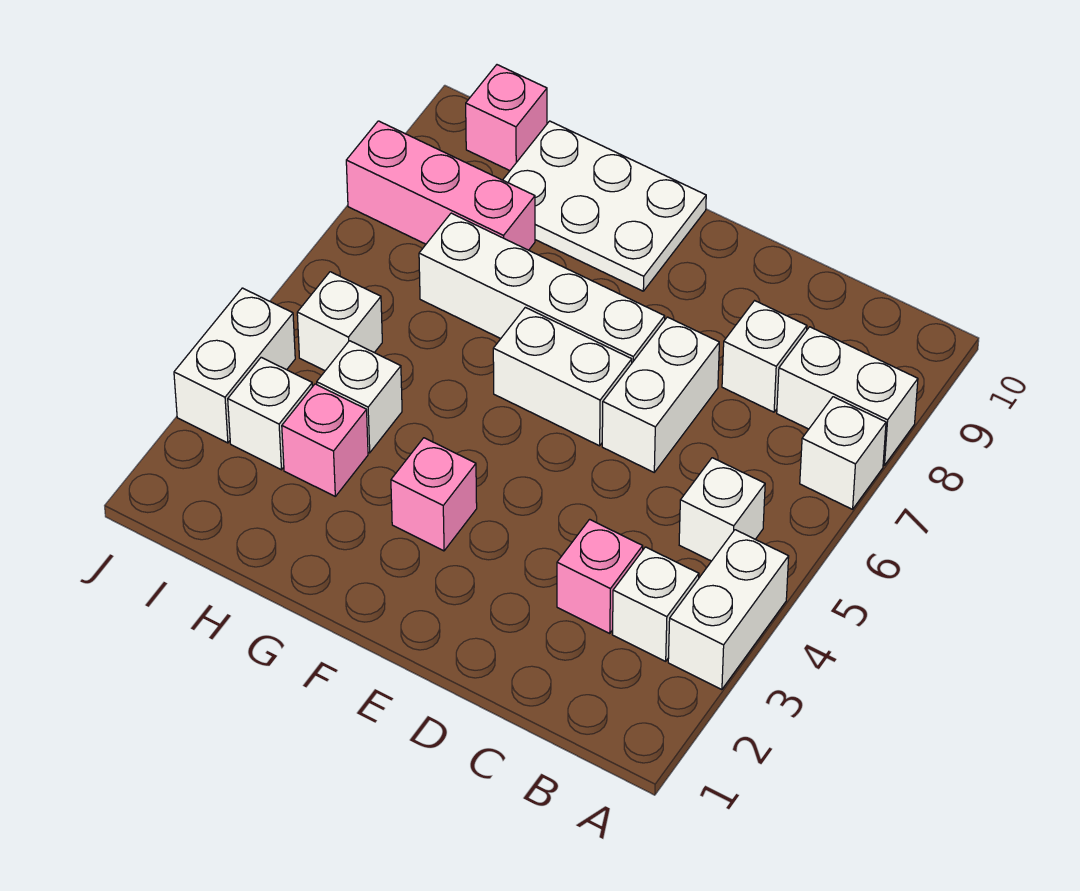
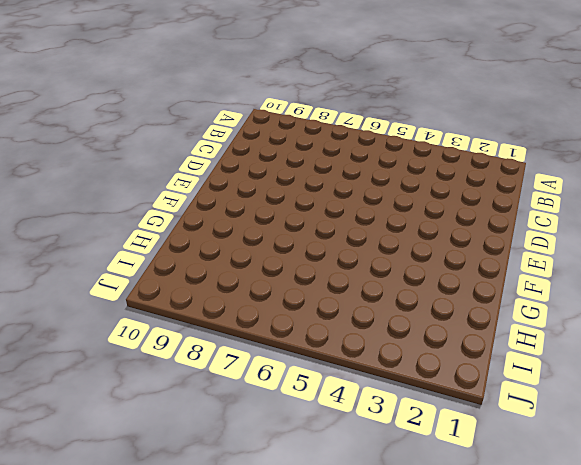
none -> white brick A3:A4 level 1
none -> white brick A7 level 1
none -> white brick A8:B8 level 1

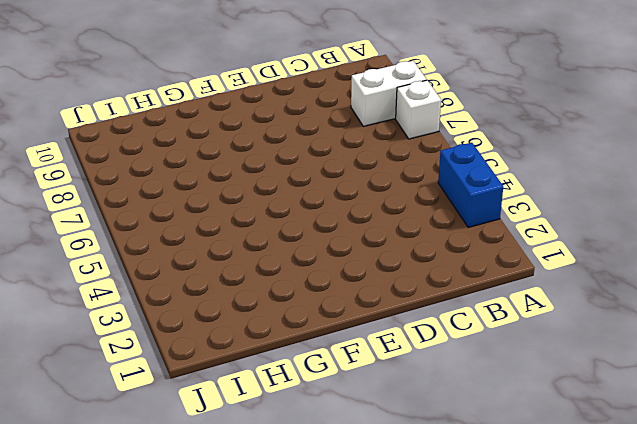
blue brick A3:A4 level 1 -> white brick A3:A4 level 1
none -> white brick B3 level 1
none -> white brick B5 level 1
none -> pink brick C3 level 1

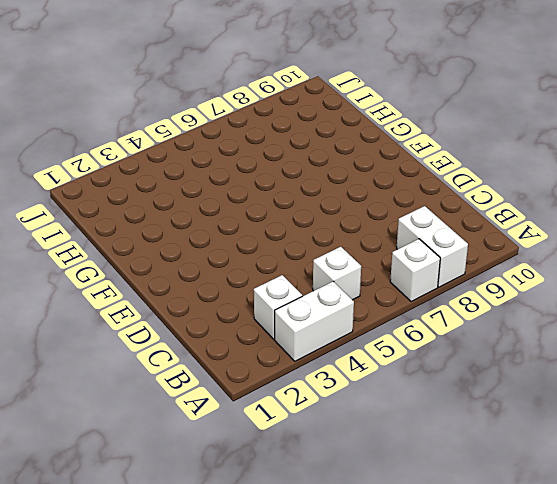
none -> pink brick C3 level 1
none -> white brick C8 level 1
none -> white brick D6:D7 level 1

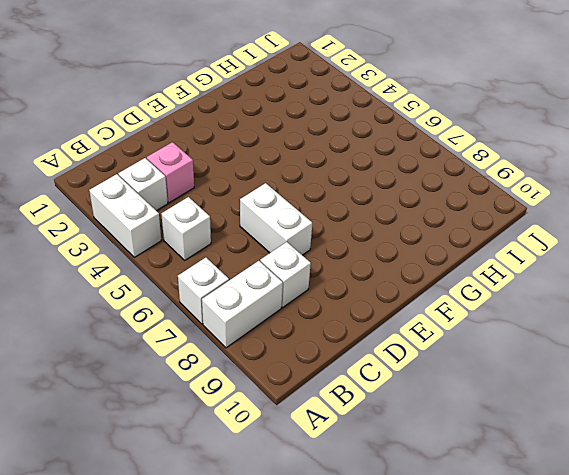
none -> white brick E6:F6 level 1
none -> white brick E7:H7 level 1
none -> pink brick F3 level 1

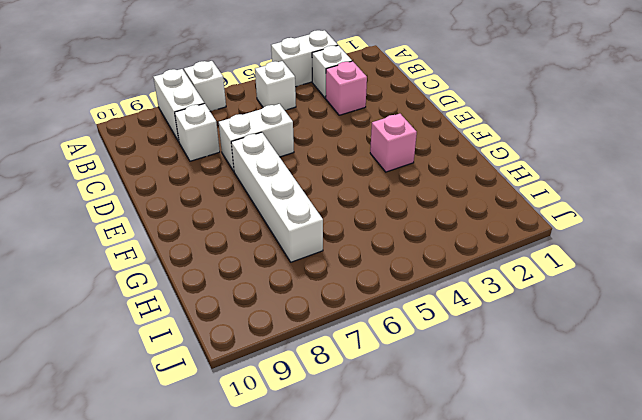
none -> white brick E6:F6 level 1
none -> white plate F9:H10 level 1
none -> pink brick H3 level 1

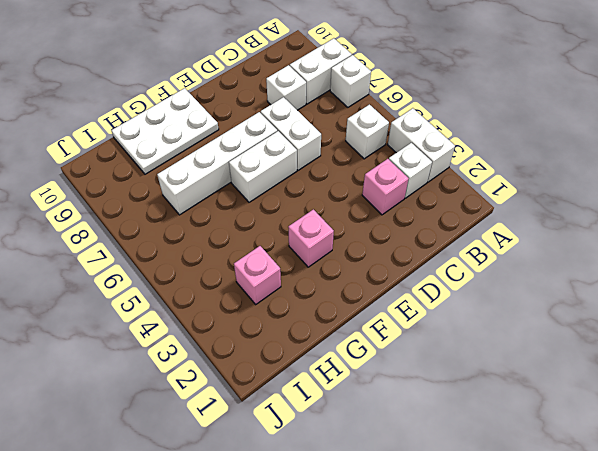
none -> white brick H4 level 1
none -> pink brick H8:J8 level 1
none -> white brick I3 level 1

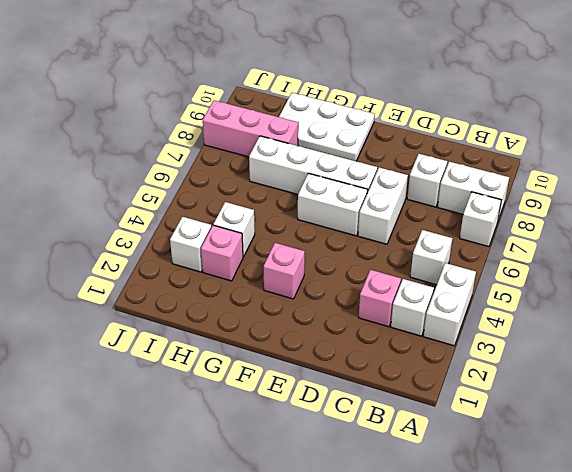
none -> white brick I5 level 1
none -> pink brick I10 level 1
none -> white brick J3:J4 level 1

